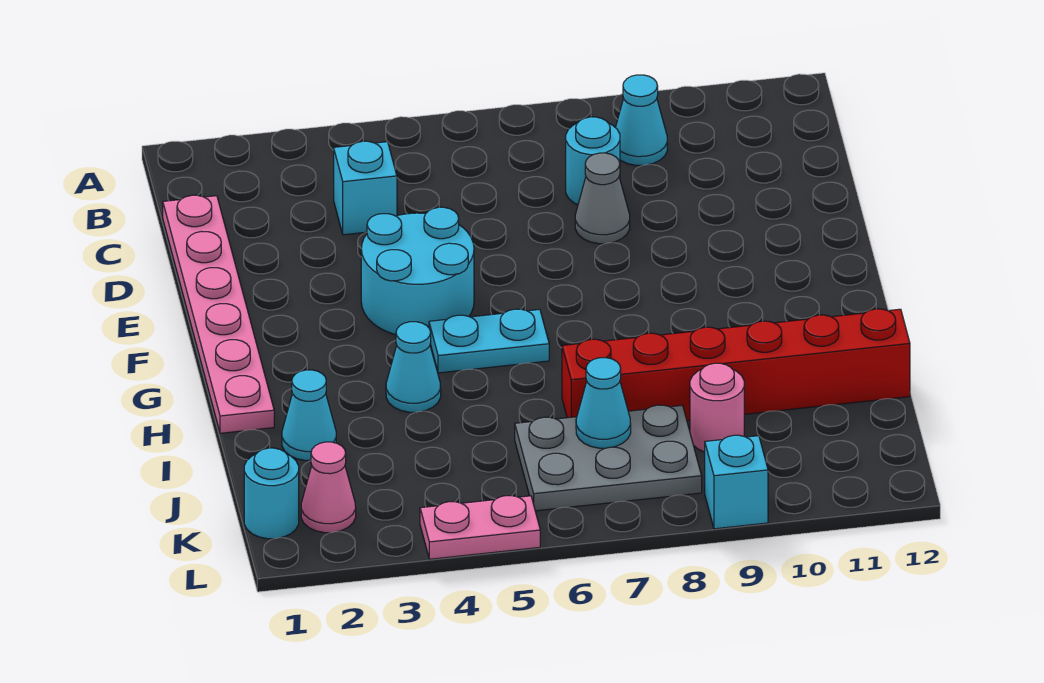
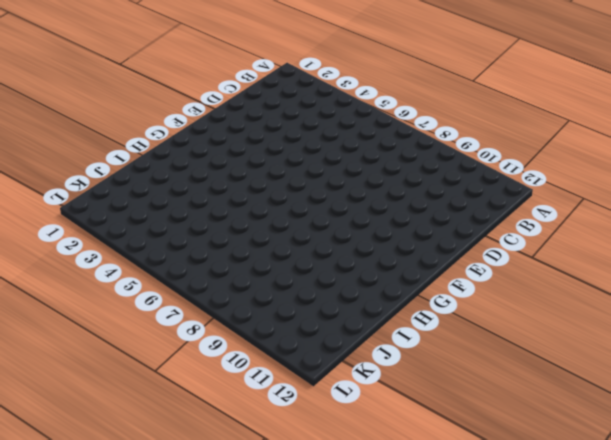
none -> cyan cone B9 level 1
none -> pink plate C1:H1 level 1
none -> cyan brick C4 level 1

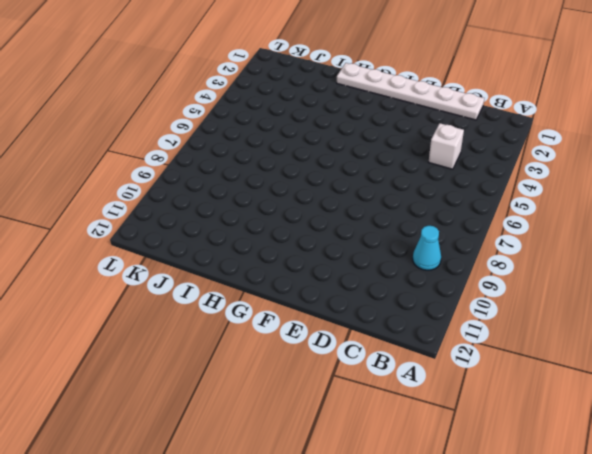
white plate C1:H1 level 1 -> pink plate C1:H1 level 1
white brick C4 level 1 -> cyan brick C4 level 1
none -> cyan round brick C8 level 1
none -> grey cone D8 level 1
none -> cyan round brick E4:F5 level 1

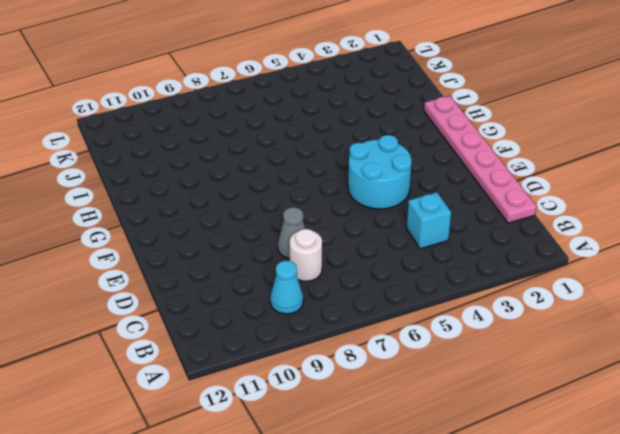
white round brick C8 level 1 -> cyan round brick C8 level 1
none -> cyan plate G5:G6 level 1
none -> cyan cone H4 level 1
none -> cyan cone I2 level 1

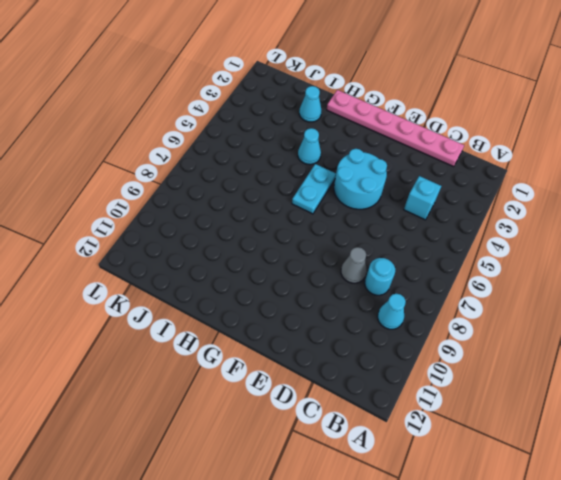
none -> red brick I7:I12 level 1
none -> grey plate J6:K8 level 1
none -> pink round brick J9 level 1

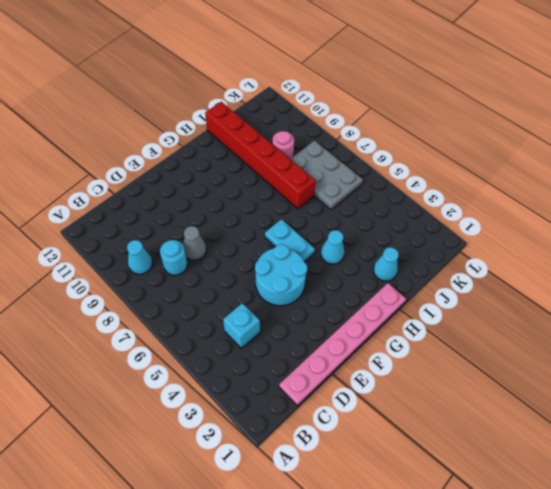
none -> cyan round brick K1 level 1
none -> pink cone K2 level 1
none -> pink plate L4:L5 level 1

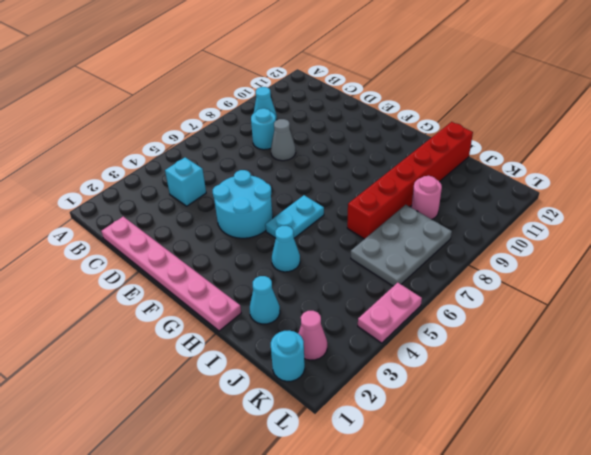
none -> cyan brick L9 level 1
none -> cyan cone J7 level 2

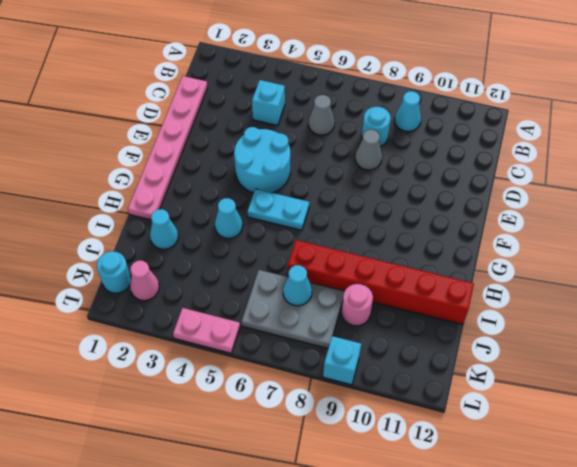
grey cone C6 level 1 -> none

